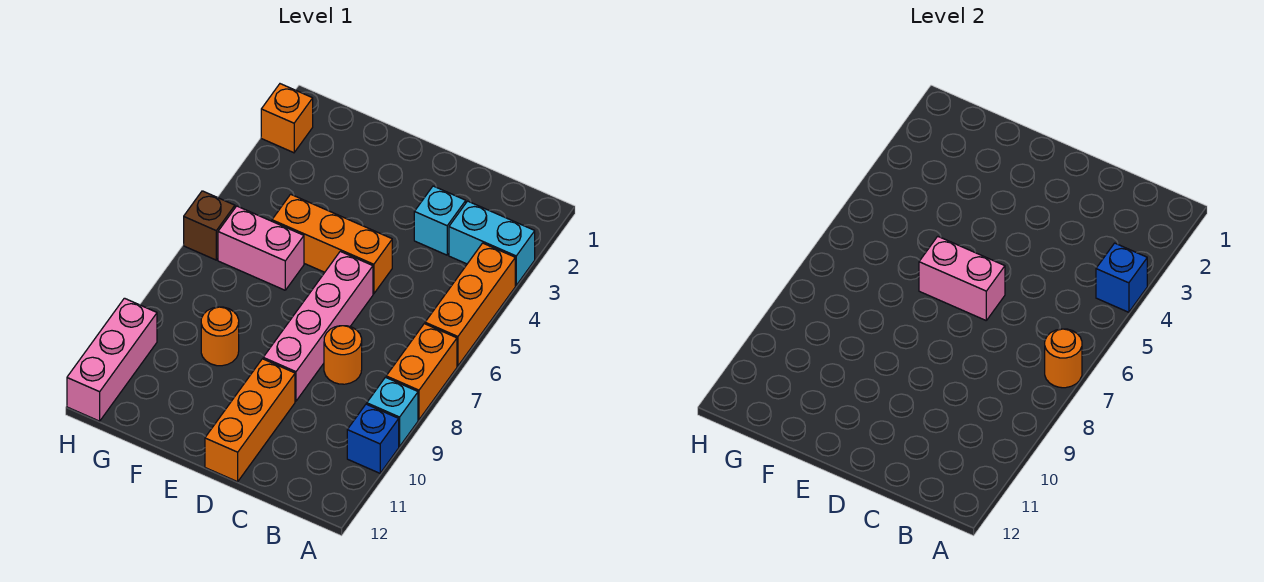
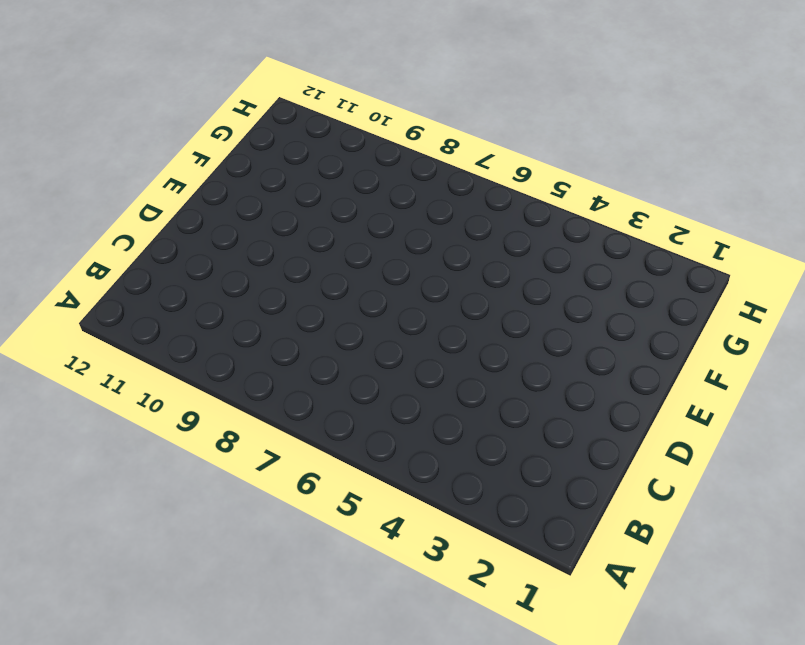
none -> cyan brick A3:B3 level 1
none -> orange brick A4:A6 level 1
none -> orange brick A7:A8 level 1

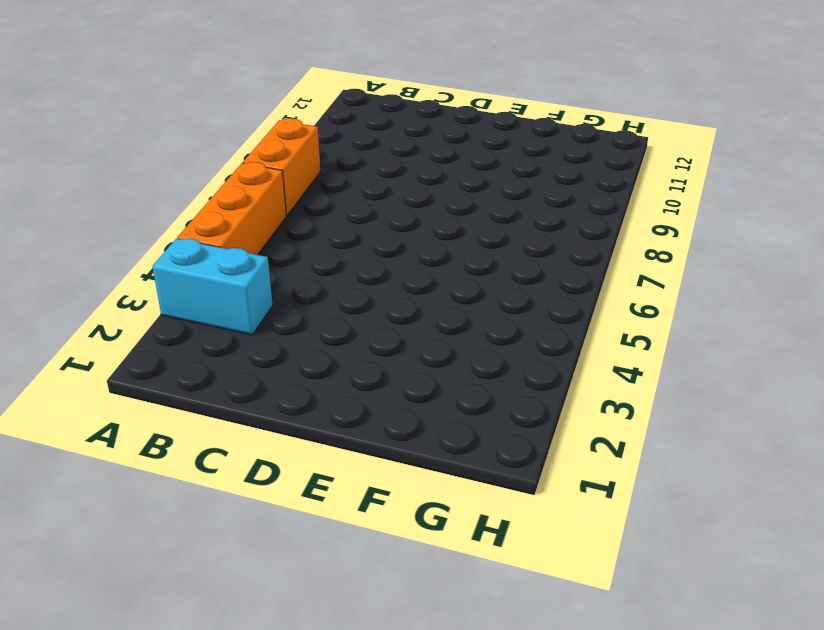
none -> cyan brick A9 level 1
none -> blue brick A10 level 1
none -> cyan brick C3 level 1

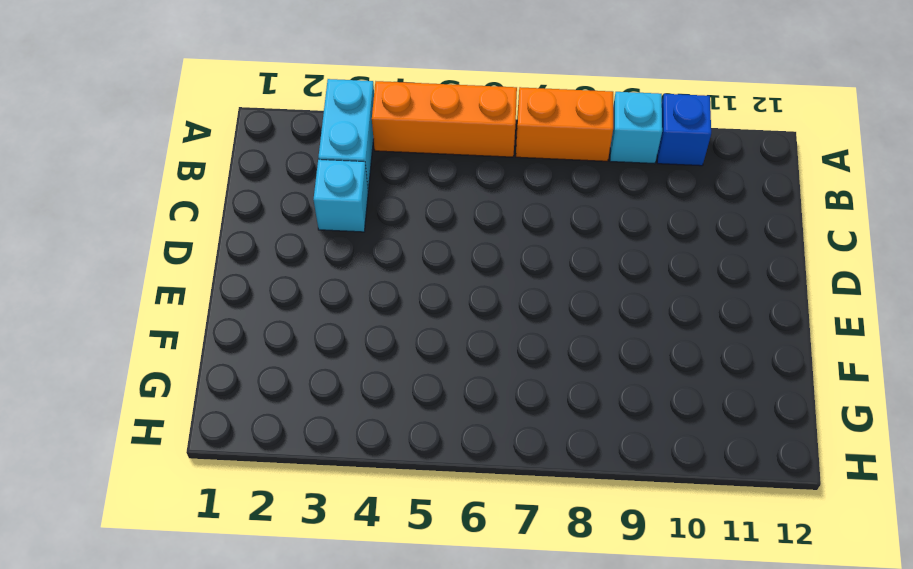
none -> orange round brick C8 level 1
none -> orange brick D5:F5 level 1
none -> pink brick D6:D9 level 1

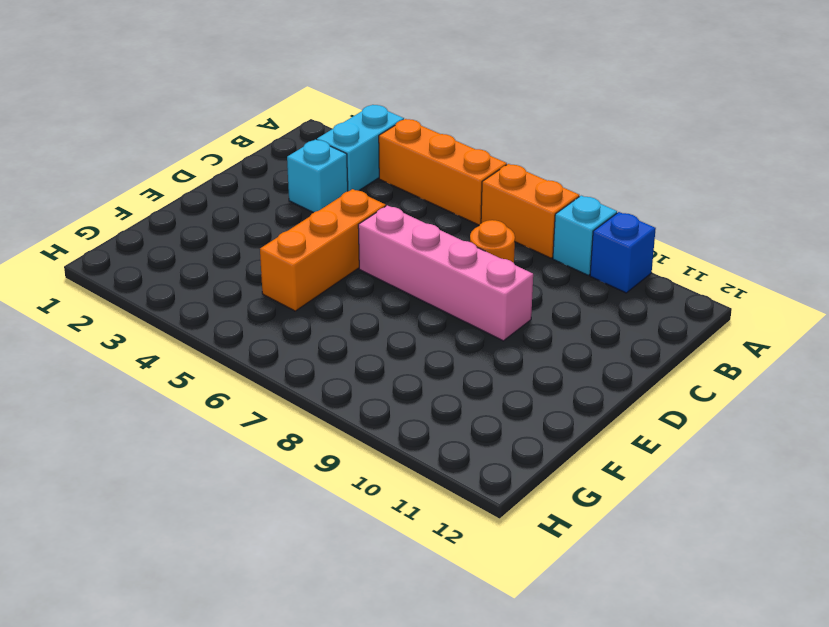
none -> orange brick D10:D12 level 1
none -> pink brick F6:G6 level 1
none -> orange round brick F9 level 1

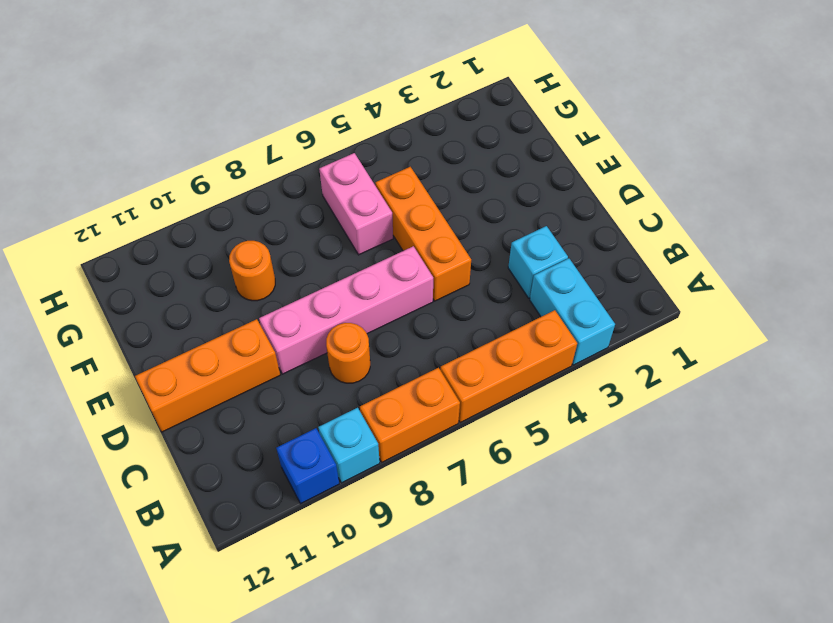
none -> orange brick H2 level 1
none -> brown brick H6 level 1
none -> pink brick H10:H12 level 1

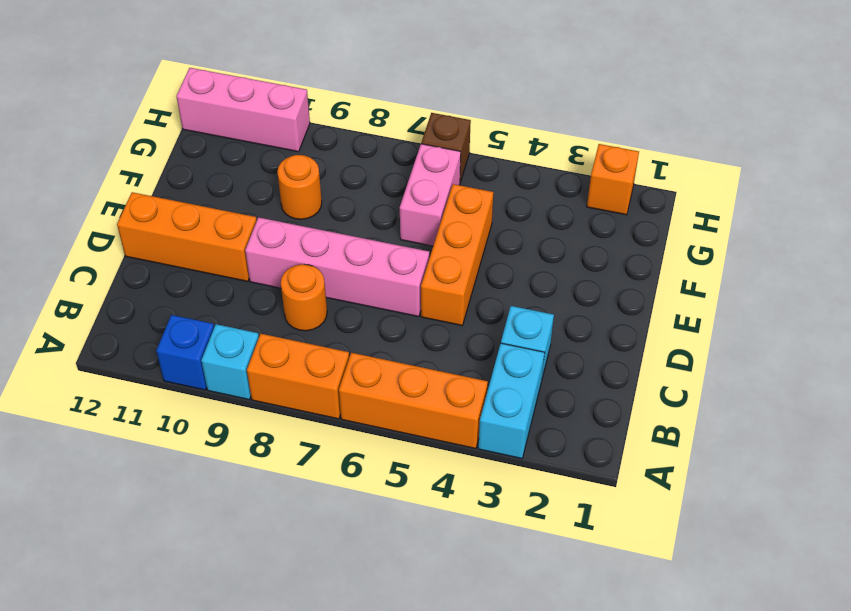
none -> blue brick A4 level 2
none -> orange round brick A7 level 2
none -> pink brick D6:E6 level 2

